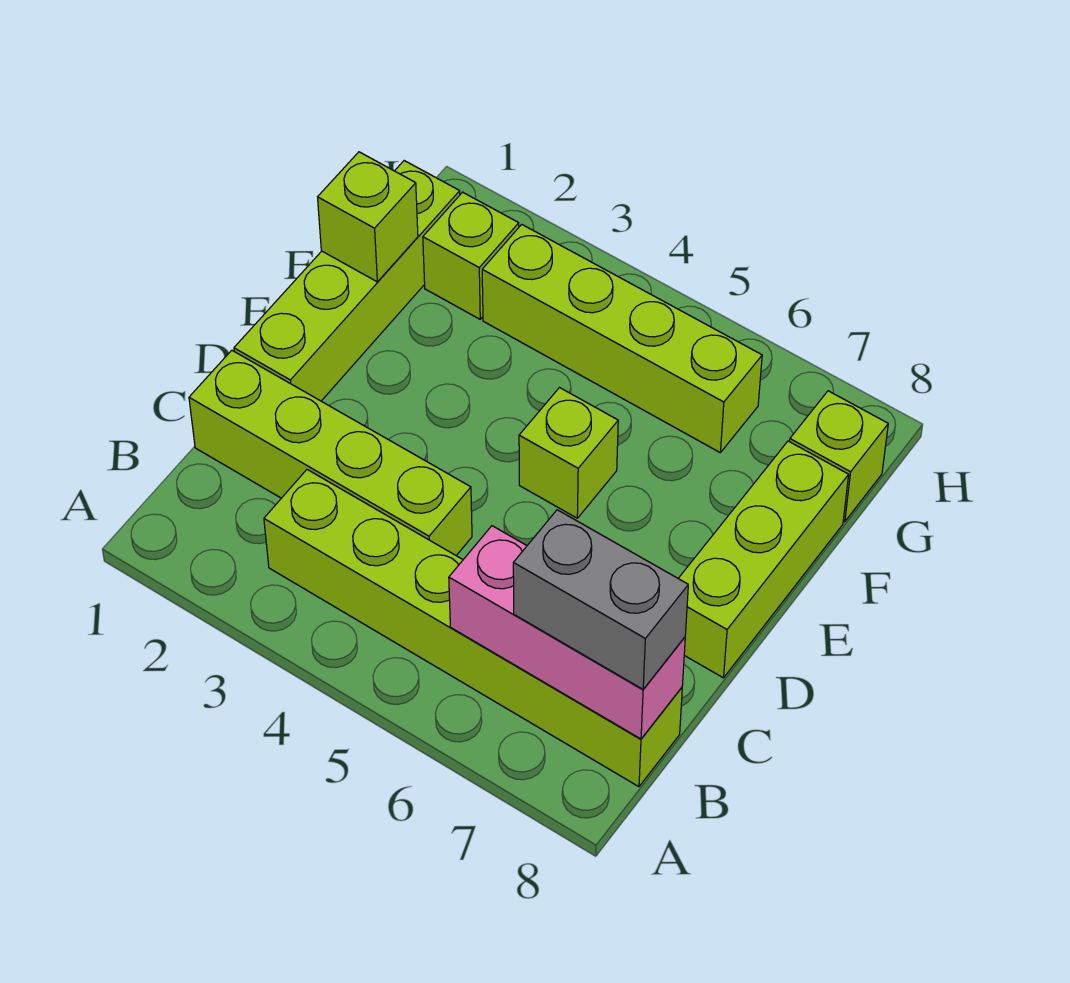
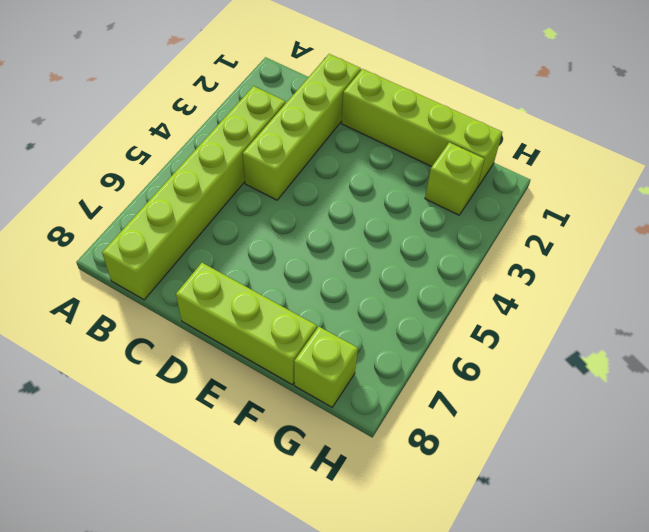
none -> lime brick E5 level 1
none -> lime brick G3:G6 level 1

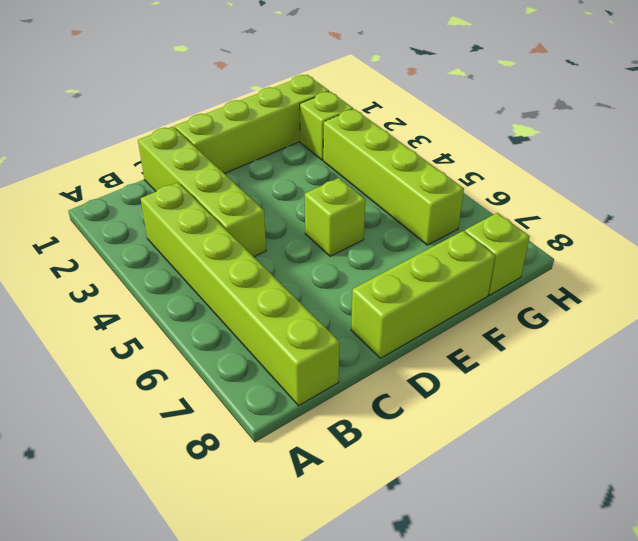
none -> pink brick B6:B8 level 2
none -> lime brick F1 level 2

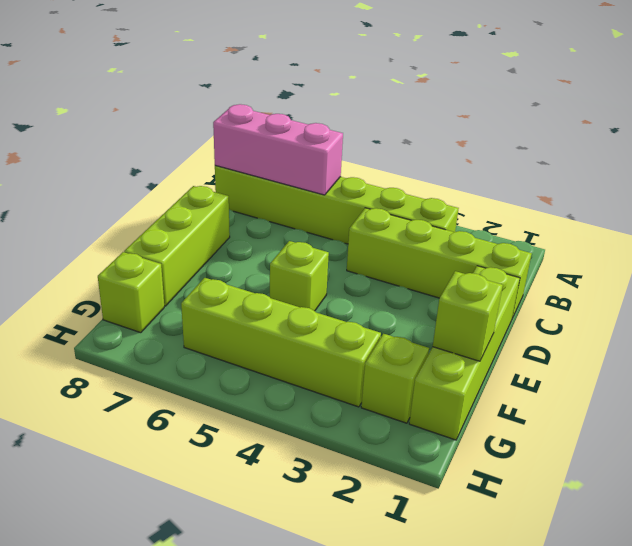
none -> grey brick B7:B8 level 3

